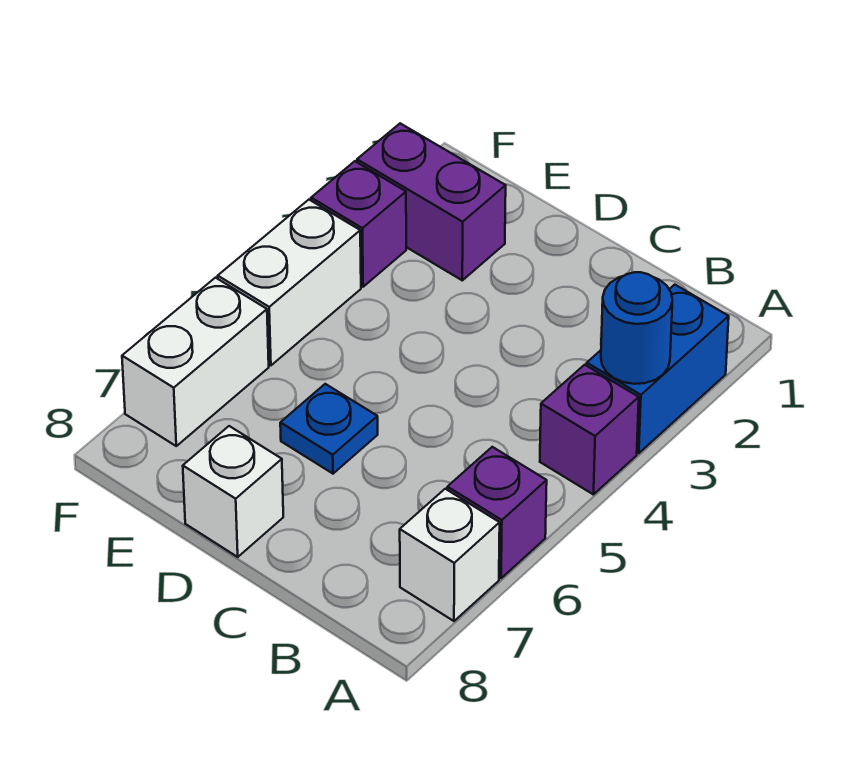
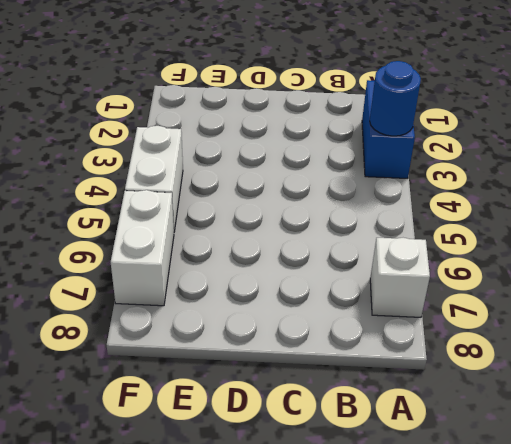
none -> purple brick A4 level 1
none -> purple brick A6 level 1

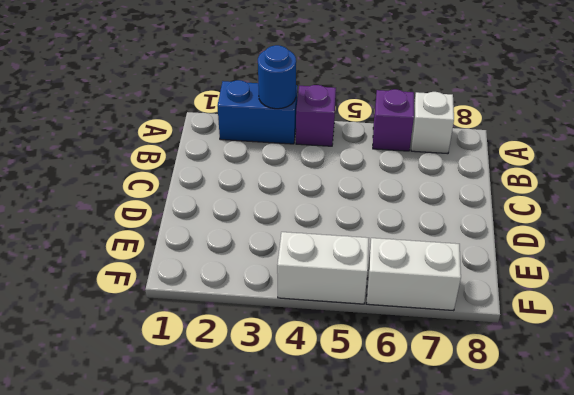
none -> blue plate D6 level 1
none -> white brick D8 level 1

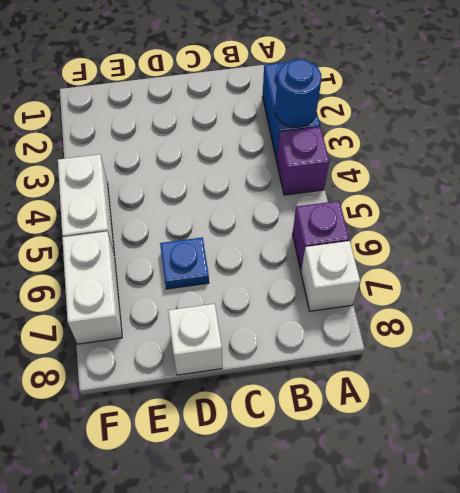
none -> purple brick E2:F2 level 1
none -> purple brick F3 level 1

